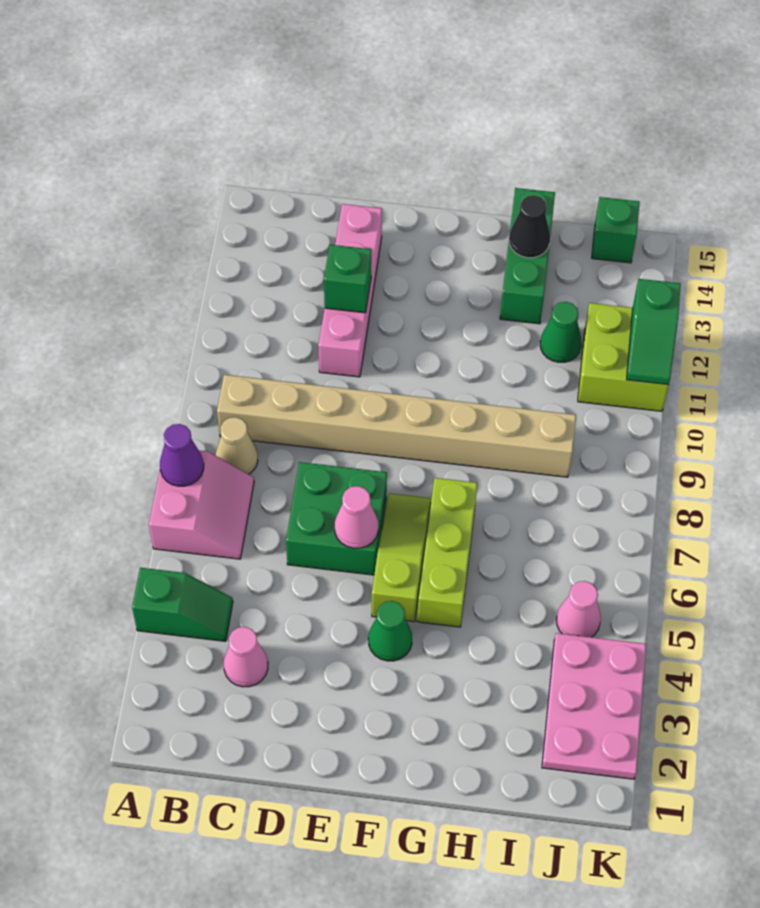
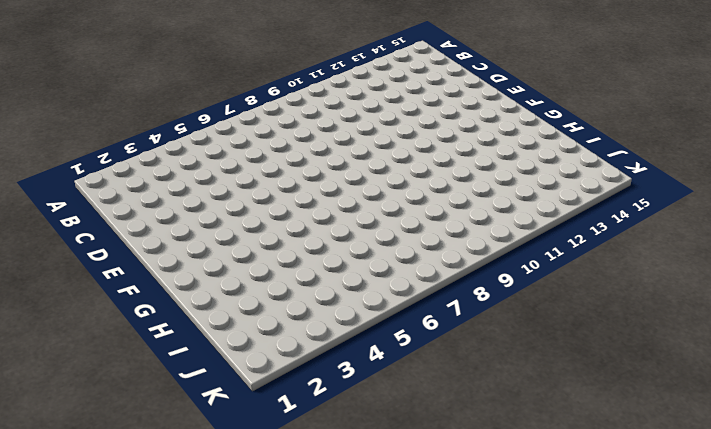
none -> green slope A4:B4 level 1 top A
none -> pink slope A6:B7 level 1 top A
none -> tan cone B8 level 1

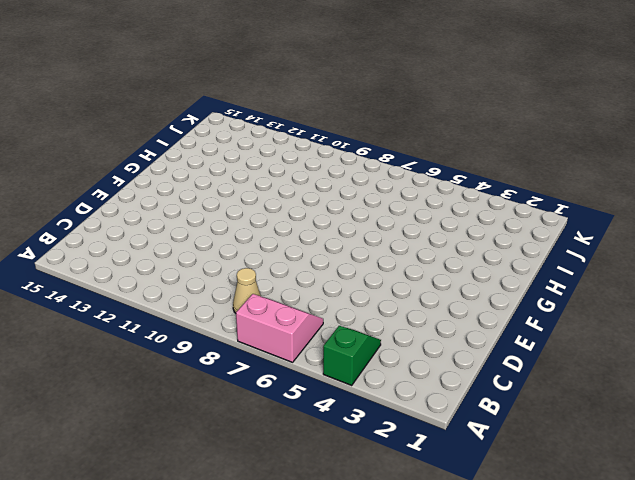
none -> tan brick B9:I9 level 1
none -> pink cone C3 level 1
none -> green brick D6:E7 level 1

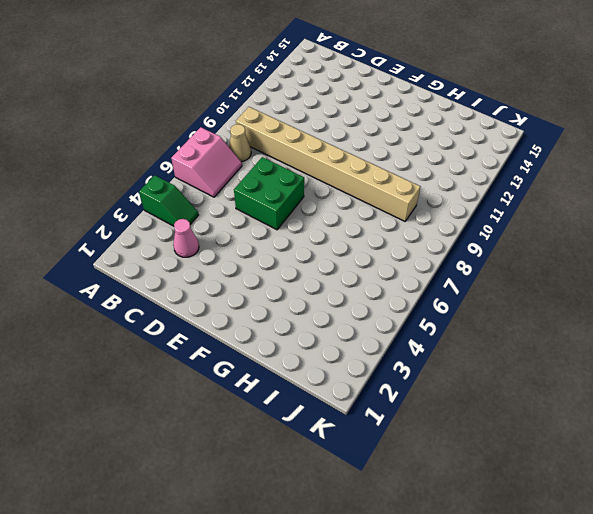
none -> pink brick D11:D14 level 1
none -> green cone F4 level 1
none -> lime slope F5:F7 level 1 top 5

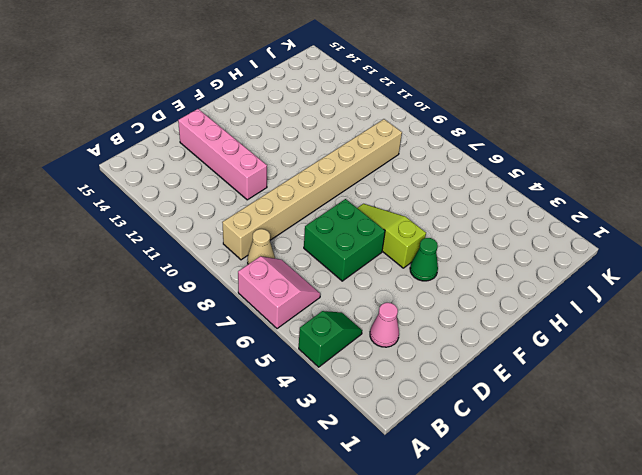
none -> lime brick G5:G7 level 1
none -> green brick H13:H15 level 1
none -> green cone I12 level 1

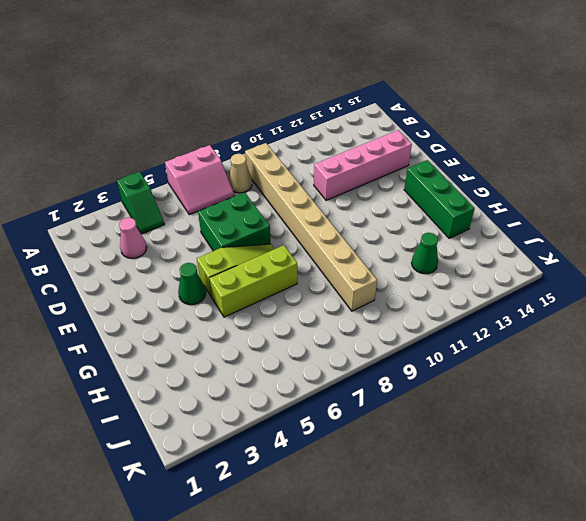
green brick F14:H14 level 1 -> green brick H13:H15 level 1
none -> pink plate J2:K4 level 1
none -> pink cone J5 level 1
none -> lime brick J11:K12 level 1

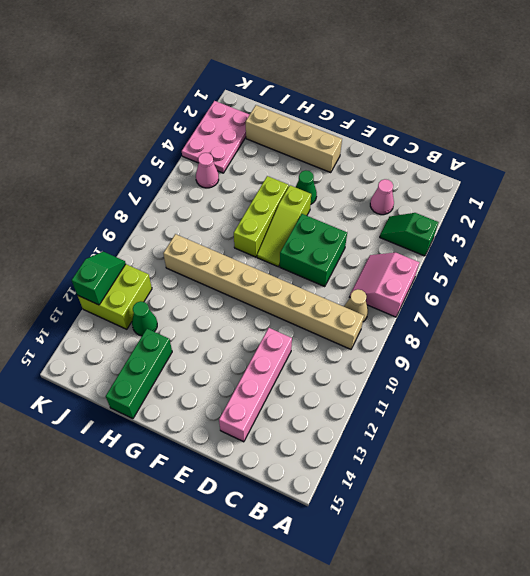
tan brick F2:I2 level 1 -> none
none -> green brick J15 level 1
none -> purple cone A7 level 2
none -> green brick D12 level 2

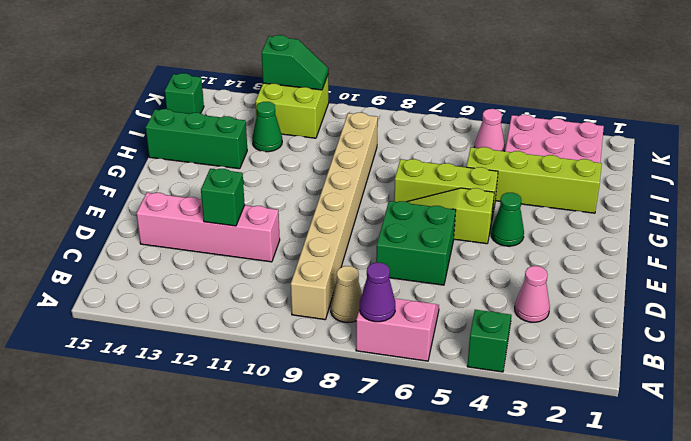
lime brick H2:H5 level 1 -> none
none -> pink cone E6 level 2
none -> black cone H14 level 2

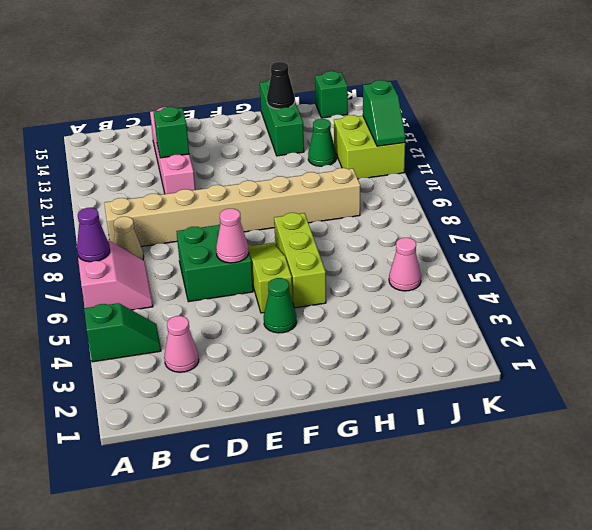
none -> pink plate J2:K4 level 1

